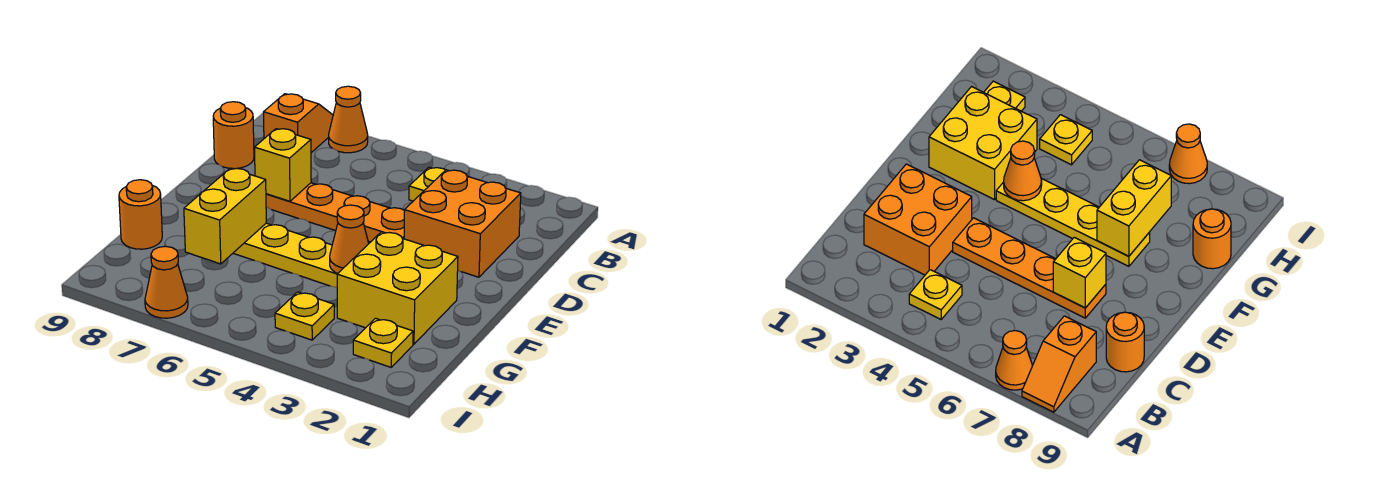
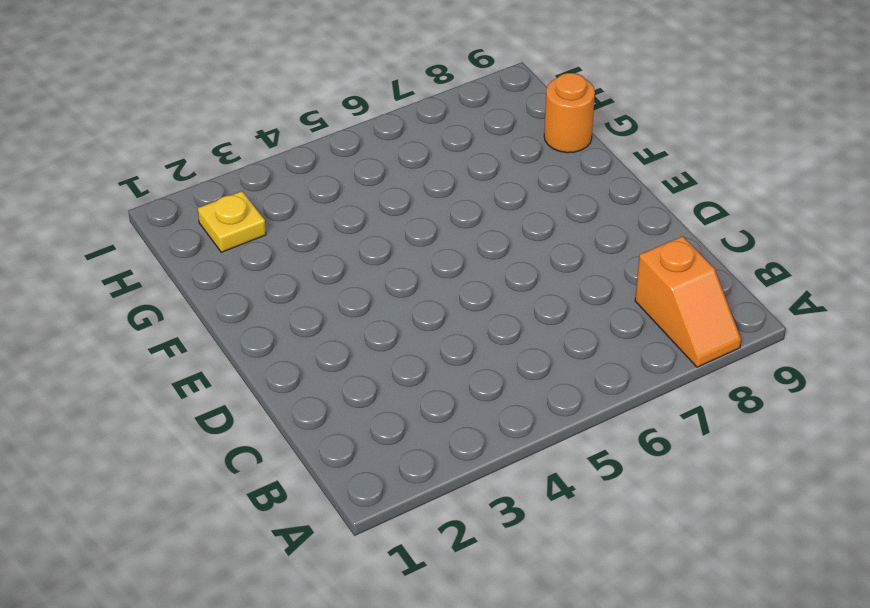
none -> orange cone A7 level 1
none -> yellow plate B4 level 1
none -> orange brick C2:D3 level 1

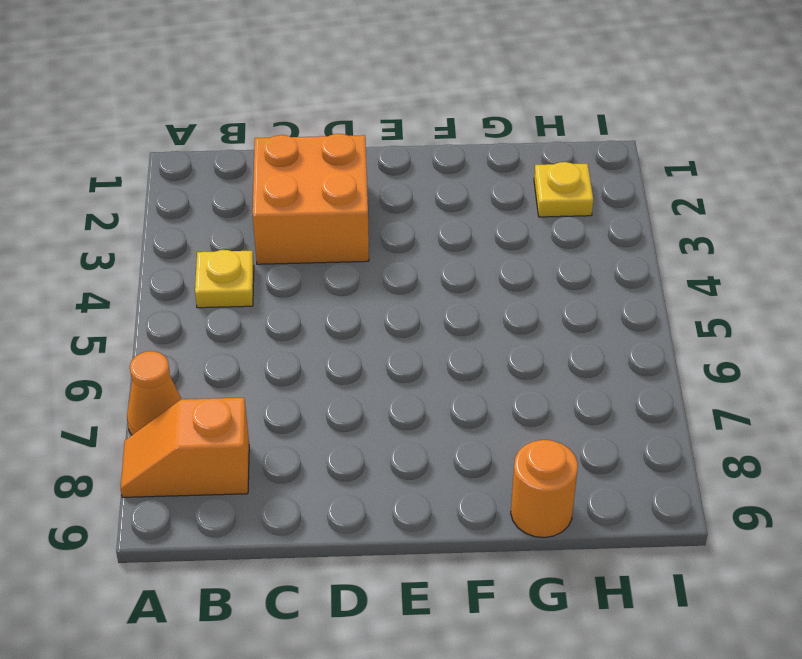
none -> orange round brick C9 level 1
none -> orange plate D4:D7 level 1
none -> yellow brick F2:G3 level 1

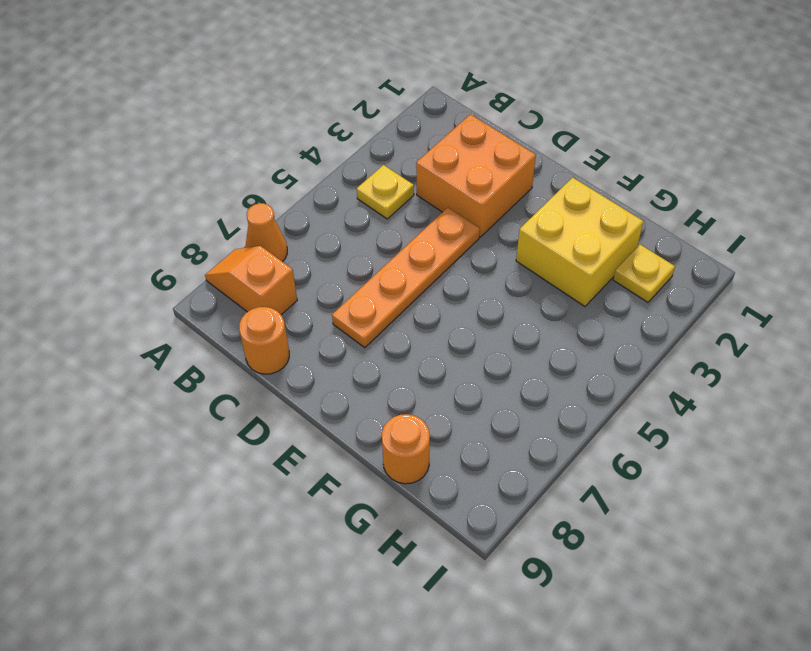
none -> yellow plate F4:F7 level 1
none -> yellow plate H4 level 1
none -> orange cone I7 level 1

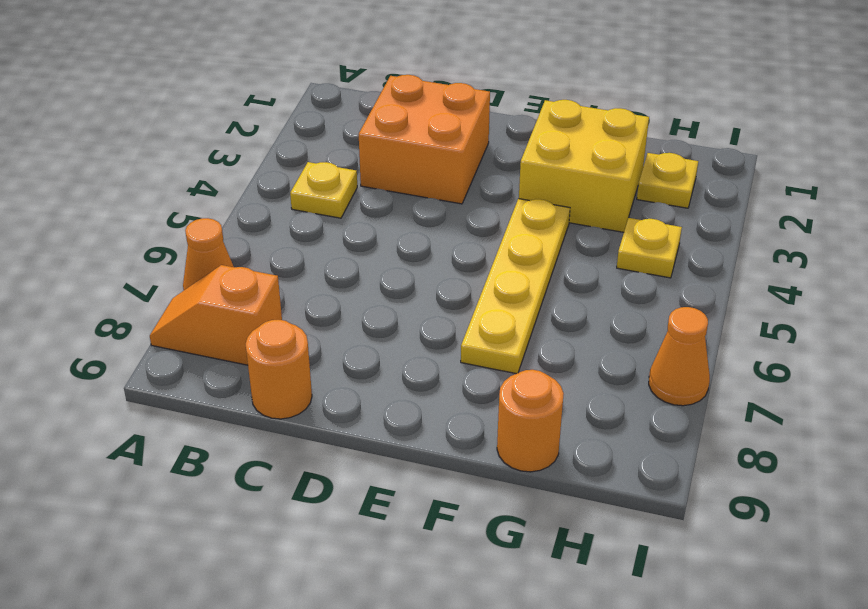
none -> orange plate D4:D7 level 1
none -> yellow brick D7 level 2
none -> orange cone F4 level 2

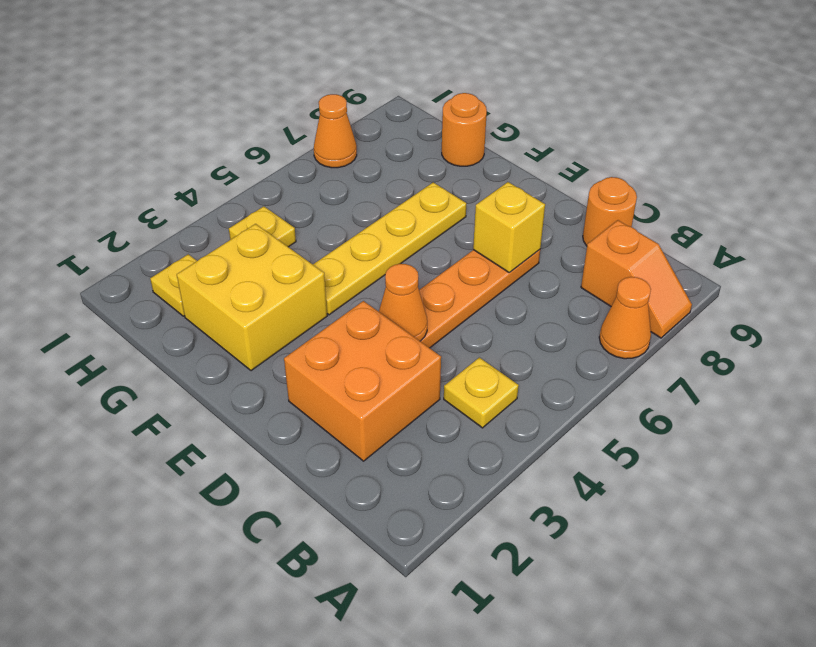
orange cone D4 level 2 -> orange cone F4 level 2
none -> yellow brick F7:G7 level 2

